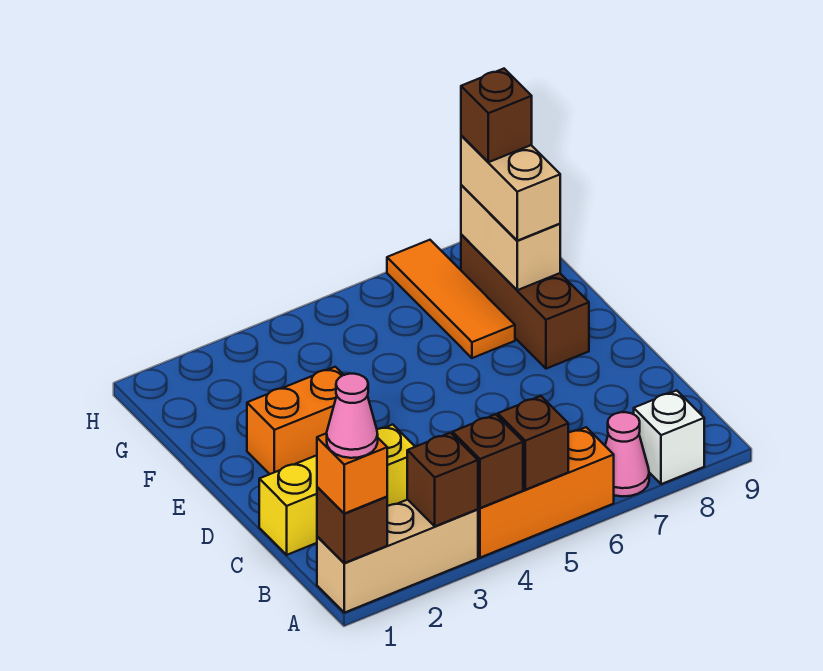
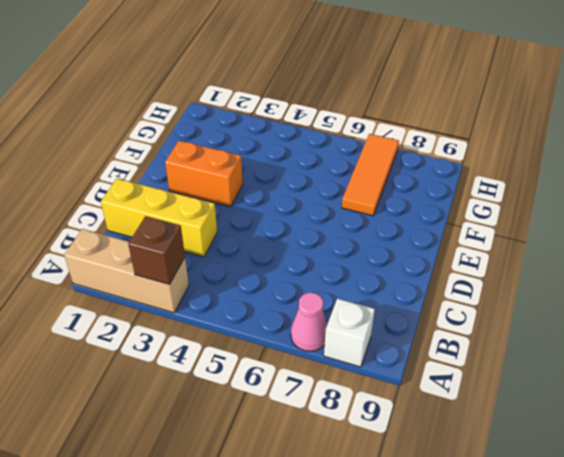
none -> orange brick A4:A6 level 1
none -> brown brick E8:G8 level 1
none -> brown brick A1 level 2

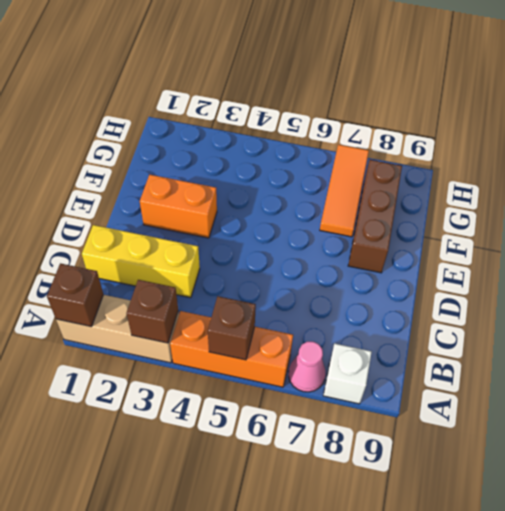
none -> brown brick A4 level 2
none -> tan brick F8:G8 level 2
none -> orange brick A1 level 3

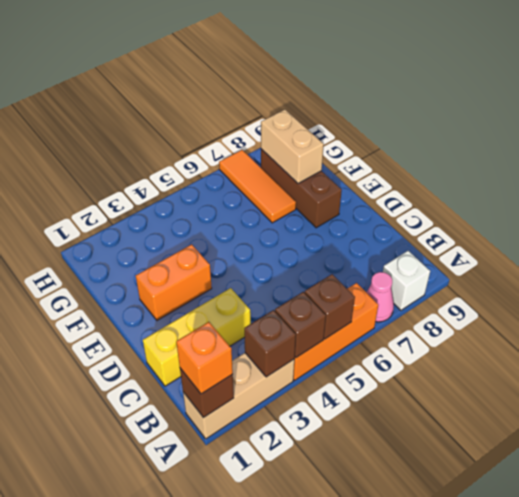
none -> tan brick F8:G8 level 3
none -> pink cone A1 level 4
none -> brown brick G8 level 4

